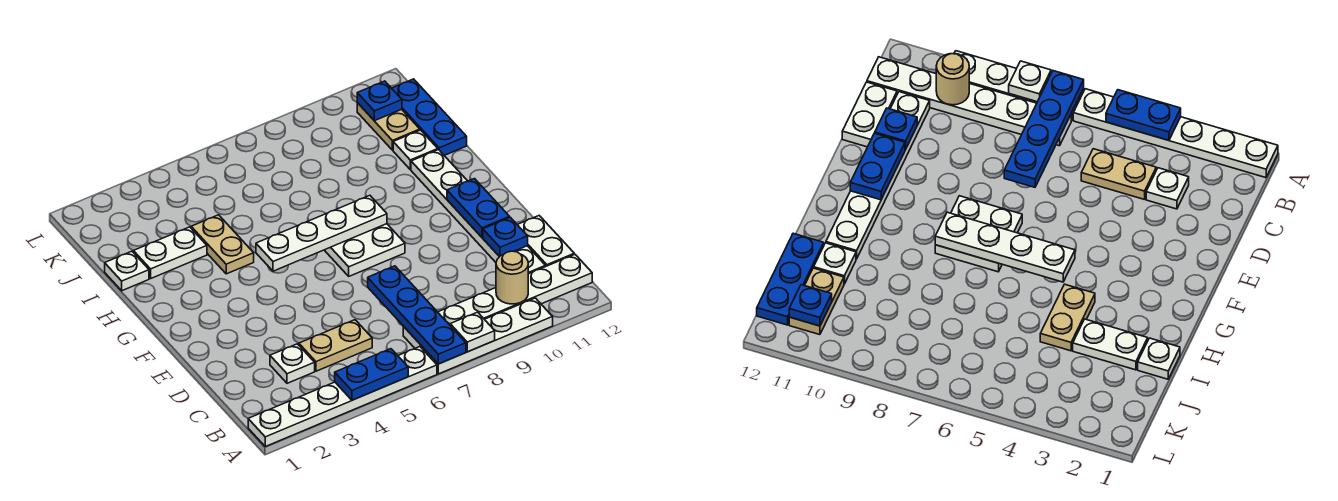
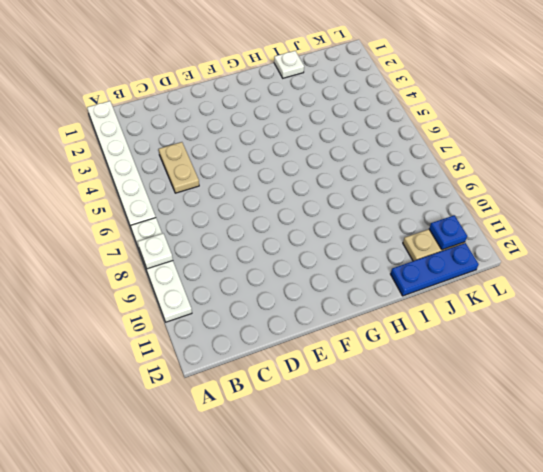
none -> white plate B7:B12 level 1
none -> white plate C3 level 1
none -> white plate C11:H11 level 1

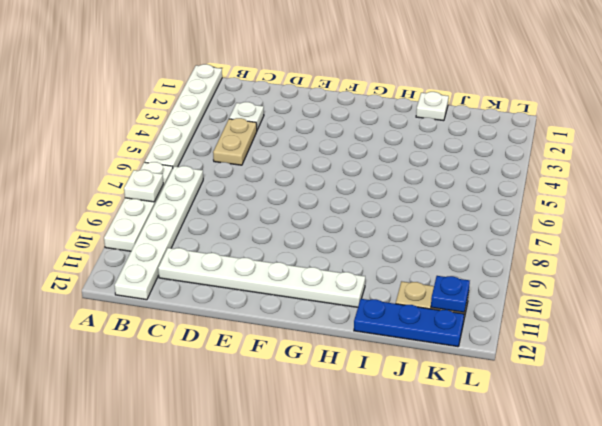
none -> white plate C12:D12 level 1
none -> white plate F7:G8 level 1
none -> tan plate H4:I4 level 1

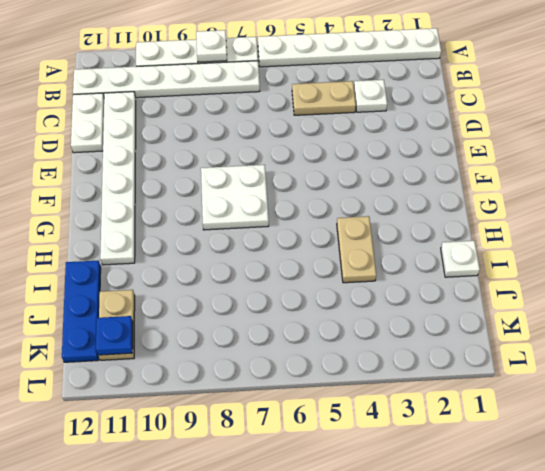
none -> white plate I2:I3 level 1
none -> white plate I11 level 1
none -> blue plate A4:A5 level 2

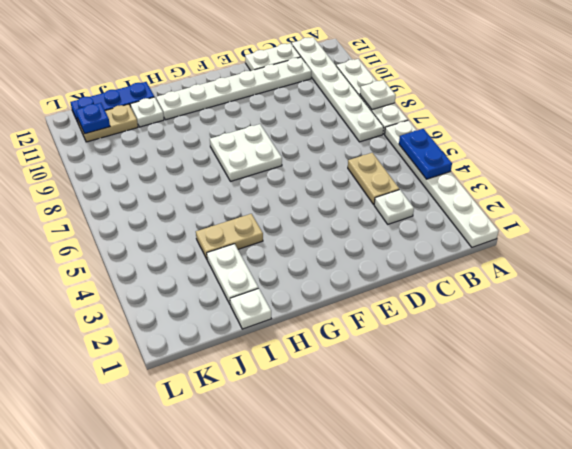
none -> blue plate A7:D7 level 2
none -> tan round brick B10 level 2
none -> blue plate D11 level 2

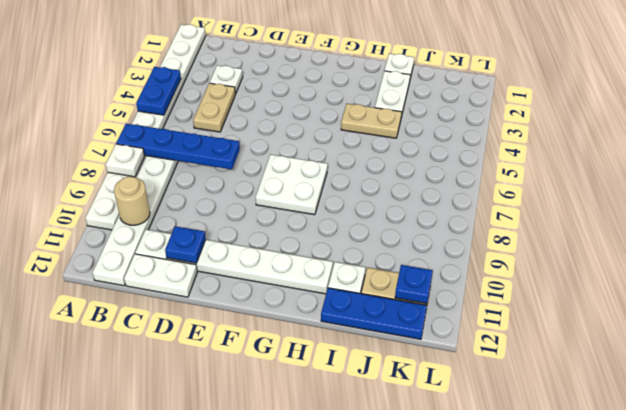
none -> blue plate E11:F11 level 2
none -> white plate G5:G8 level 2

